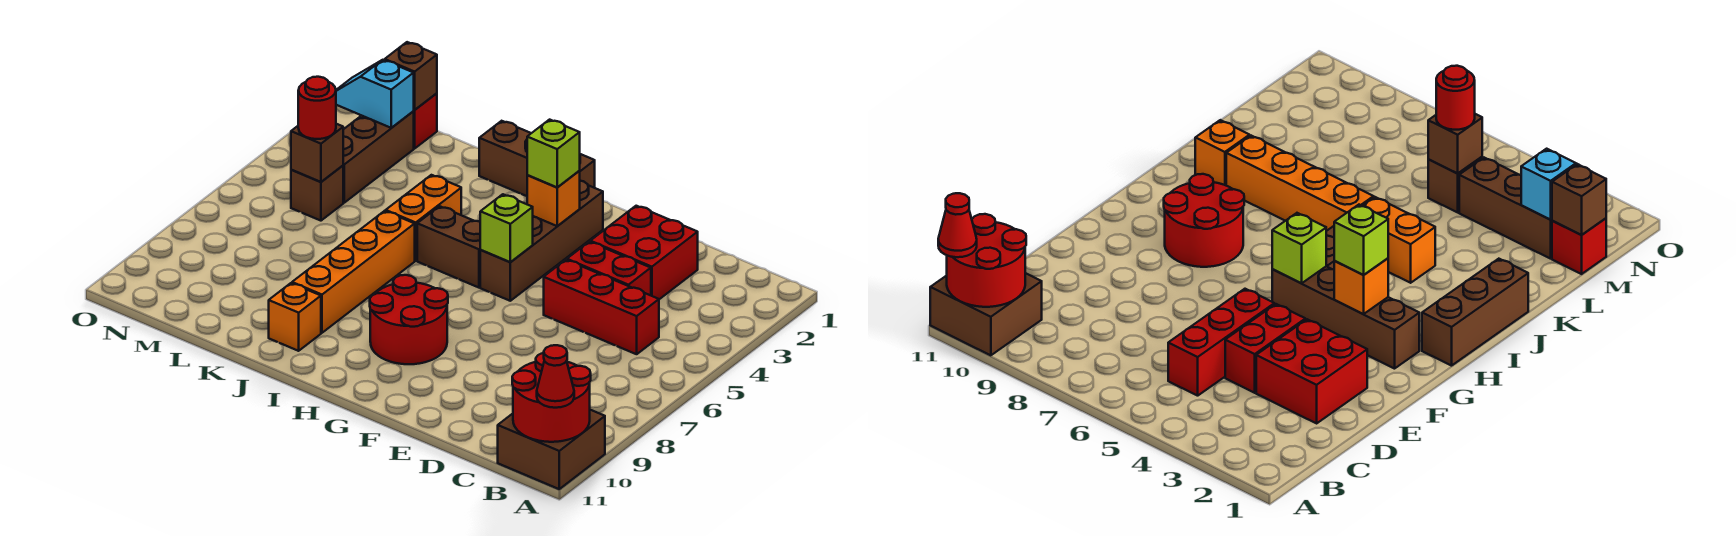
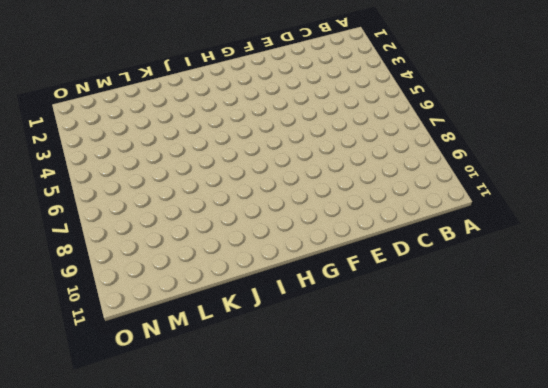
none -> brown brick A10:B11 level 1
none -> red brick C5:E5 level 1
none -> red brick D2:E3 level 1

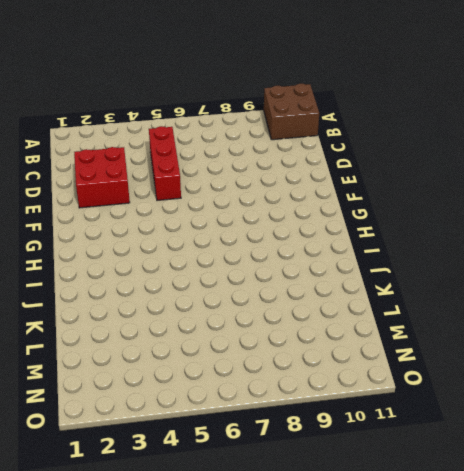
none -> red brick D4:E4 level 1
none -> brown brick G2:G5 level 1
none -> red round brick G8:H9 level 1

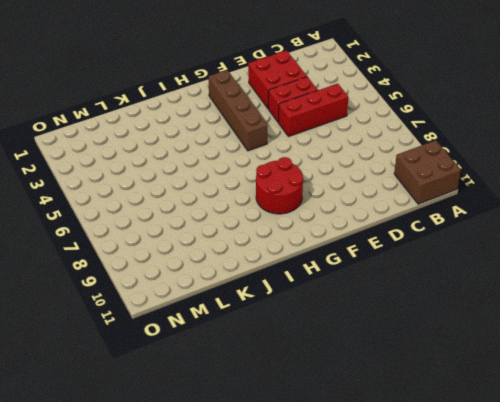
none -> brown brick H1:J1 level 1
none -> brown brick H5:I5 level 1
none -> orange brick J4:J5 level 1

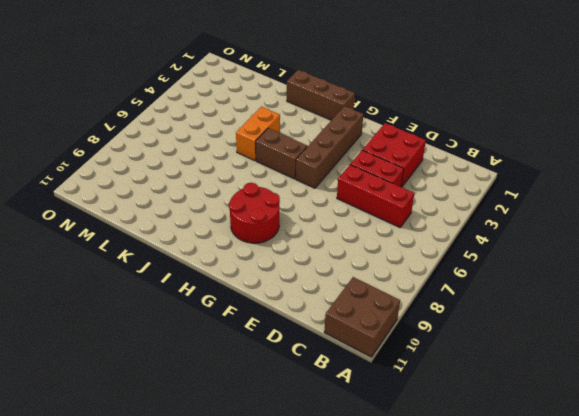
none -> orange brick J6:J9 level 1
none -> orange brick J10 level 1
none -> red brick M1 level 1

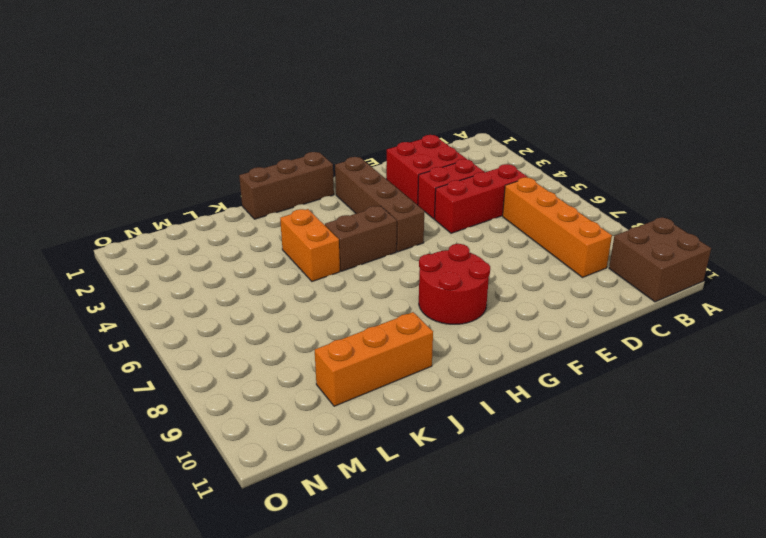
orange brick C6:C9 level 1 -> orange brick J6:J9 level 1
orange brick J10:L10 level 1 -> orange brick J10 level 1
none -> red brick M1 level 1
none -> brown brick M2:M4 level 1
none -> brown brick M5 level 1

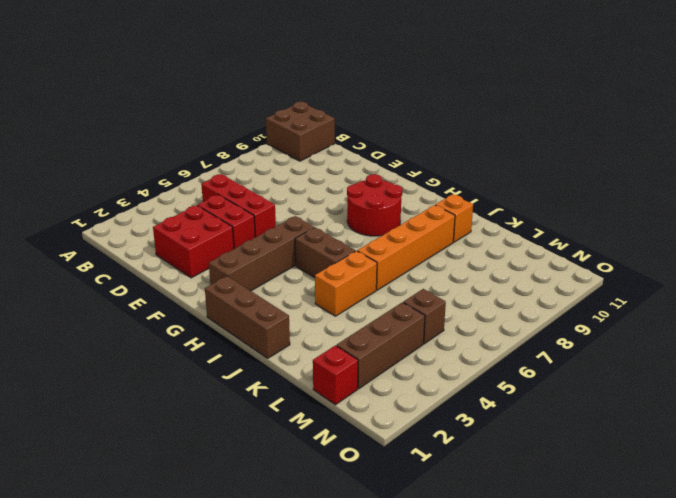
none -> red round brick A10:B11 level 2
none -> orange brick G3 level 2
none -> lime brick G5 level 2

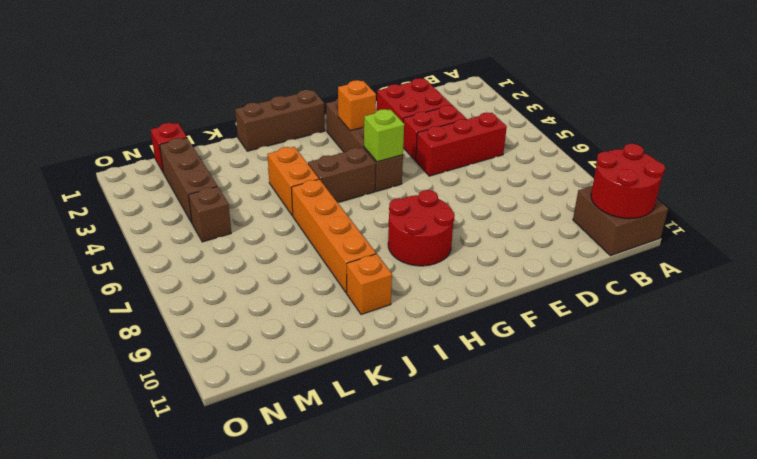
none -> brown brick M1 level 2
none -> cyan slope M2:N2 level 2 top M
none -> brown brick M5 level 2

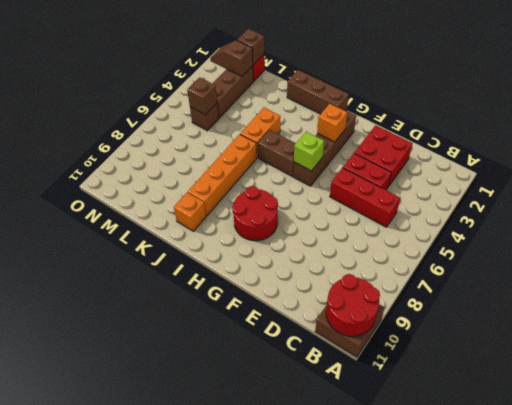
brown slope M2:N2 level 2 top M -> cyan slope M2:N2 level 2 top M
none -> red cone A11 level 3
none -> lime brick G3 level 3
none -> red round brick M5 level 3

